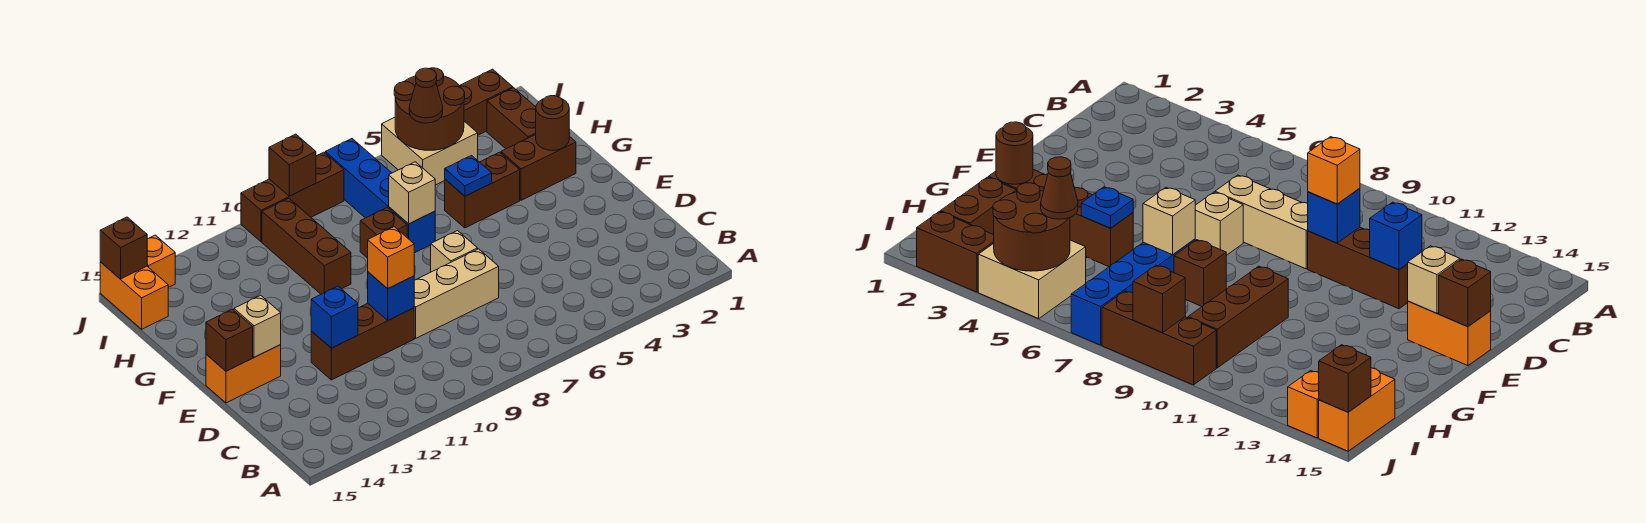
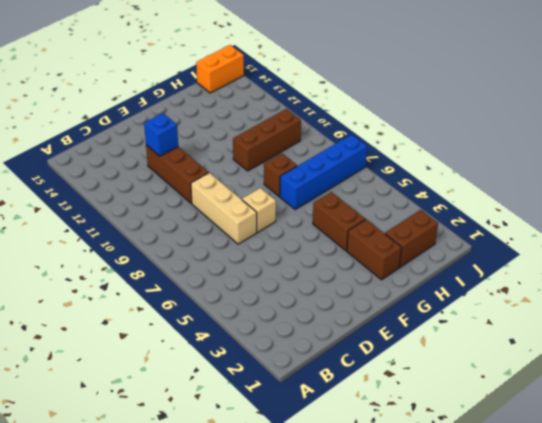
none -> orange brick E14:E15 level 1
none -> tan brick I4:J5 level 1
none -> brown brick J2:J3 level 1

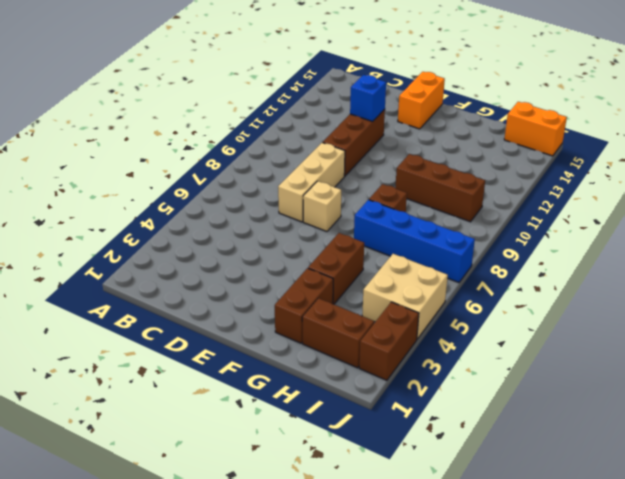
none -> brown brick J8:J10 level 1
none -> orange brick J14 level 1
none -> blue brick D10 level 2

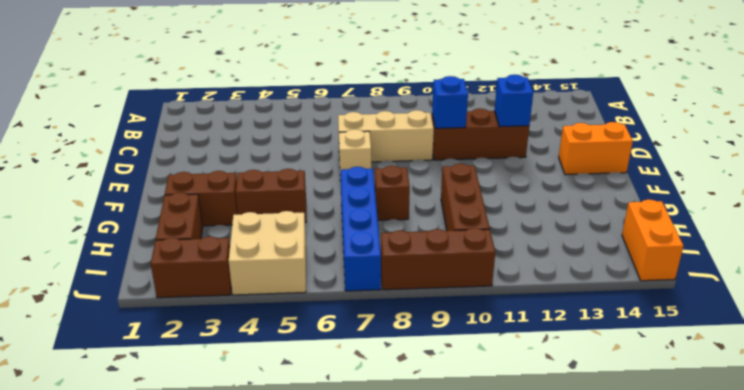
none -> orange brick J14 level 1
none -> tan brick E14 level 2
none -> brown brick E15 level 2

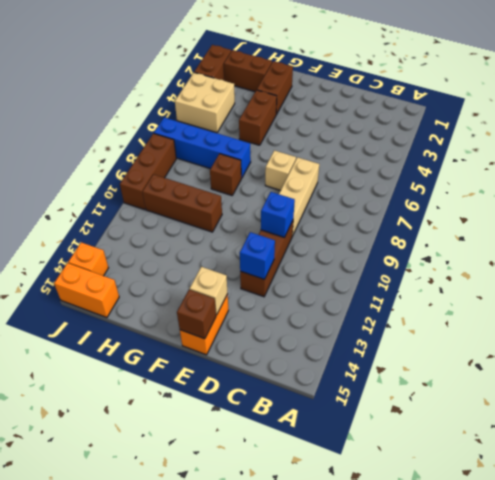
none -> brown round brick G2 level 2
none -> blue plate G5 level 2
none -> tan brick G7 level 2

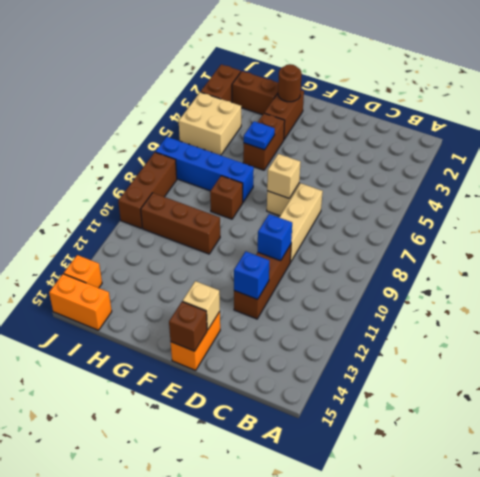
tan brick E7 level 2 -> tan brick G7 level 2
none -> brown round brick I4:J5 level 2
none -> brown brick J9 level 2
none -> brown brick J15 level 2

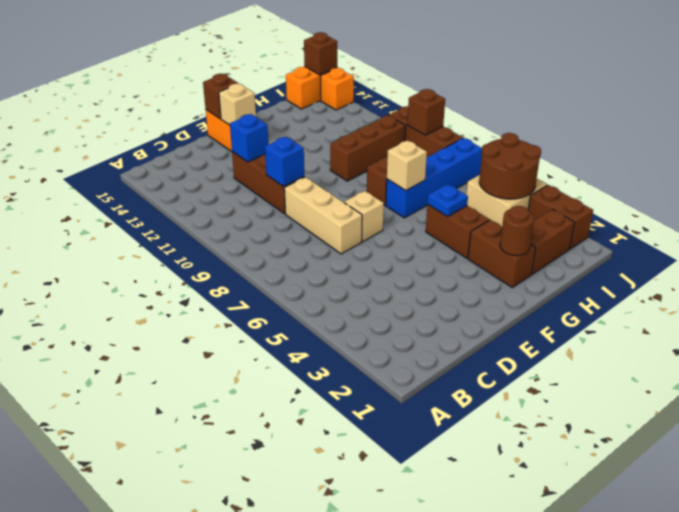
none -> orange brick D10 level 3
none -> brown cone I5 level 3

